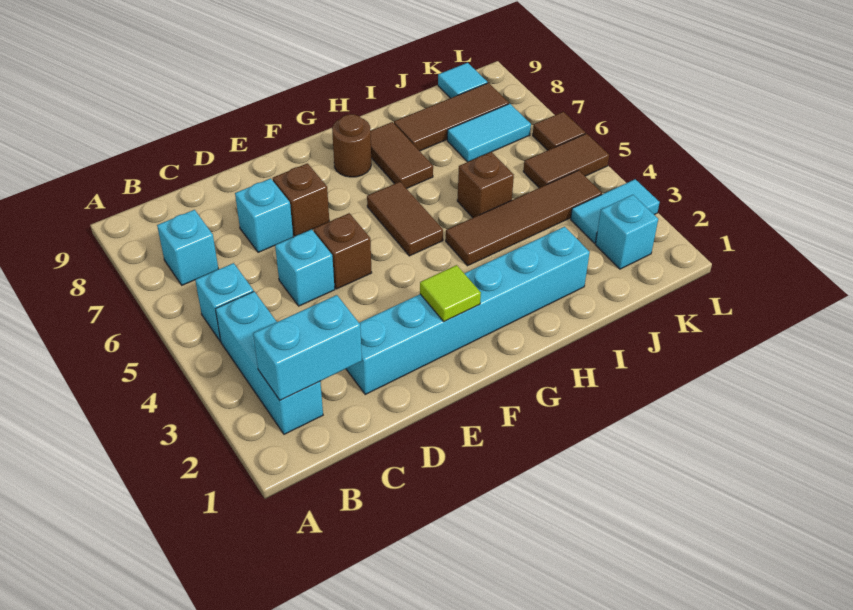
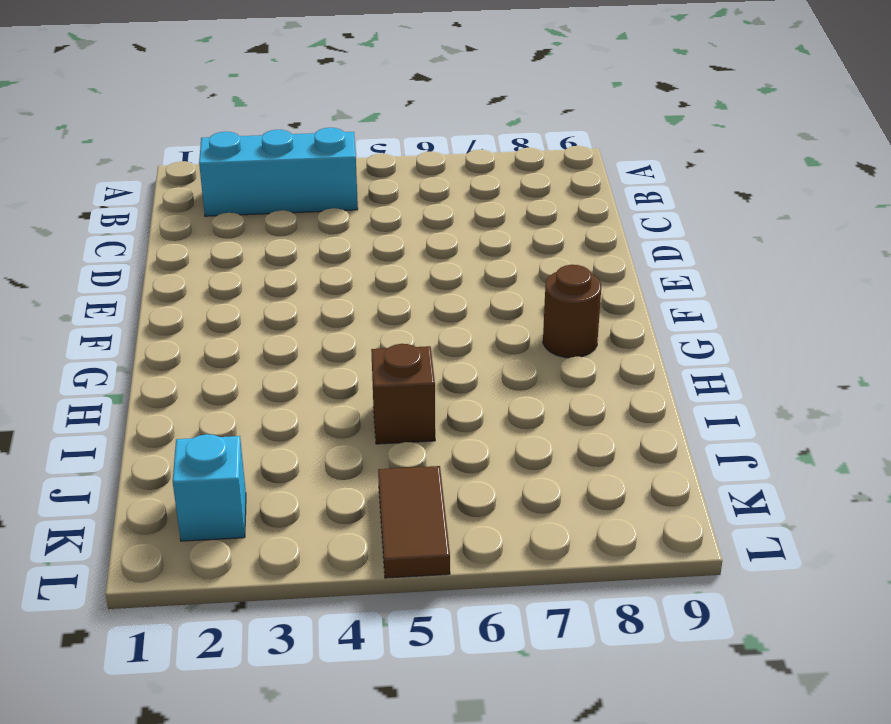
none -> cyan brick B5 level 1
none -> cyan brick B7 level 1
none -> cyan brick D2:I2 level 1

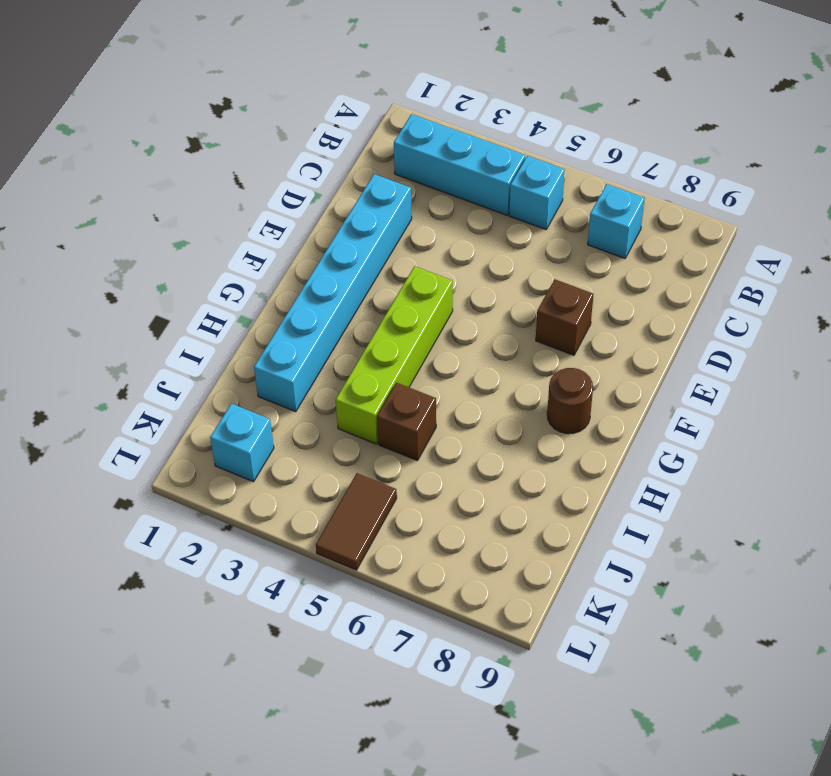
lime brick F4:I4 level 1 -> brown tile H4:K4 level 1
none -> cyan brick D5 level 1
none -> cyan brick D7 level 1
none -> brown brick E5 level 1

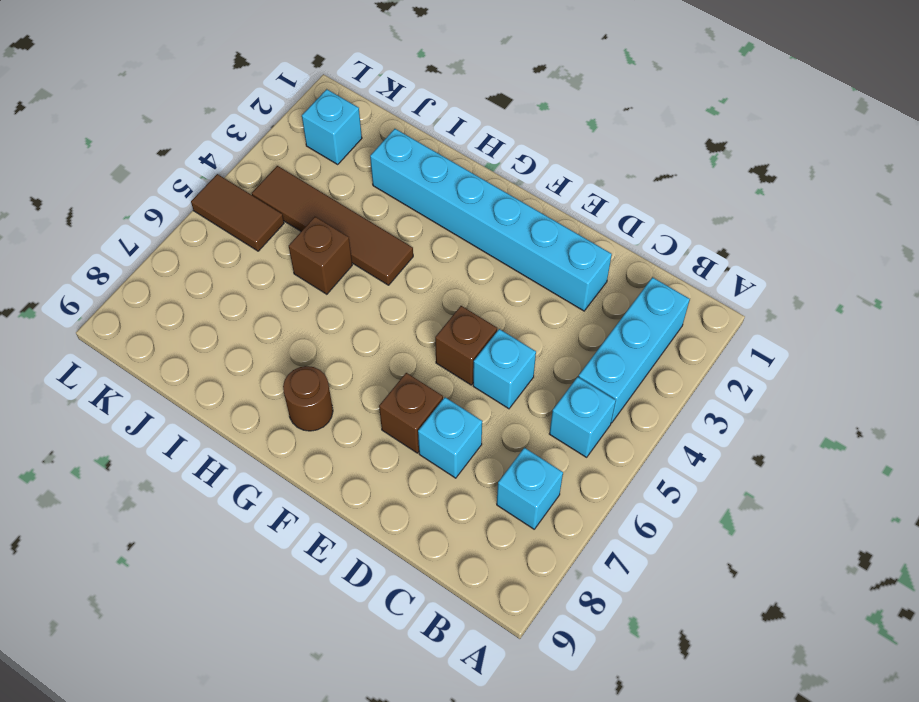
none -> brown tile G5:G6 level 1
none -> brown tile H7:H8 level 1
none -> brown tile I8:K8 level 1

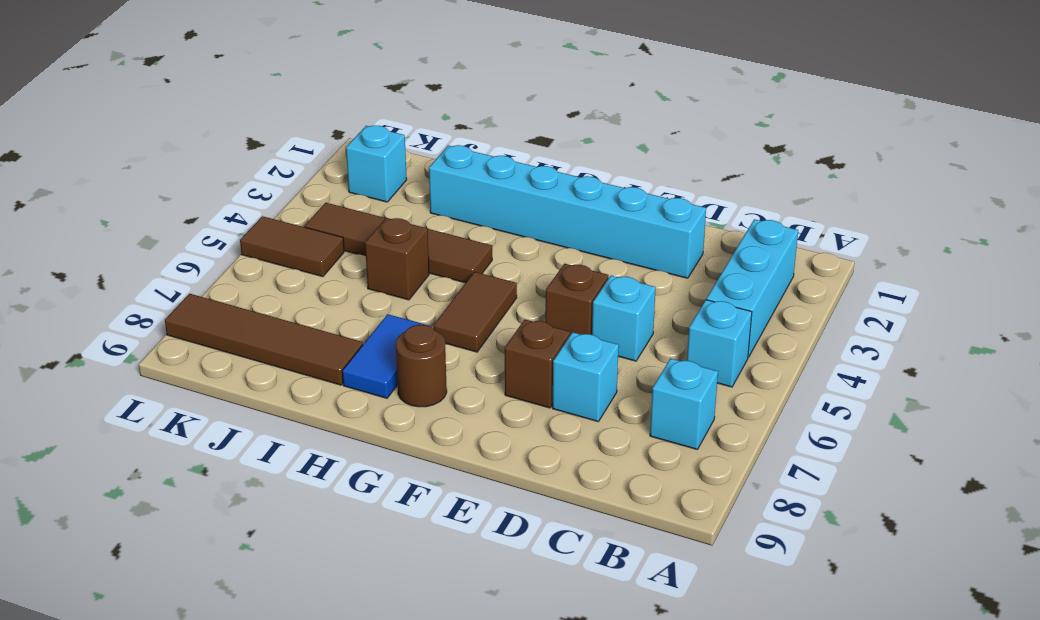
blue tile H7:H8 level 1 -> brown tile H7:H8 level 1
brown tile I8:L8 level 1 -> brown tile I8:K8 level 1
none -> cyan tile J7:K7 level 1
none -> cyan tile K3:L3 level 1
none -> cyan tile K9 level 1

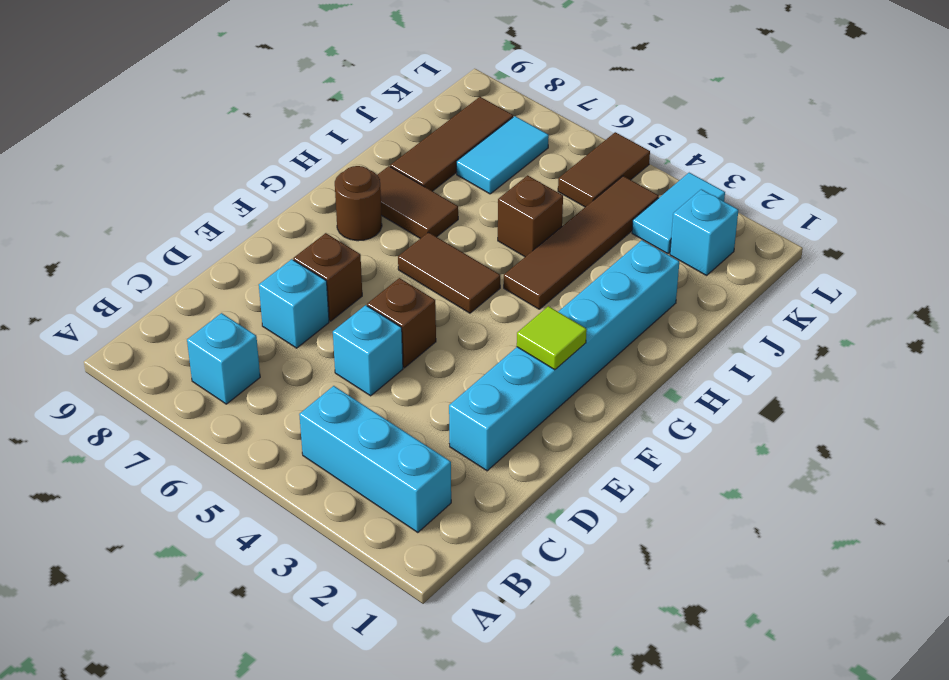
none -> cyan brick B5 level 1
none -> cyan tile K9 level 1
none -> brown tile L6 level 1

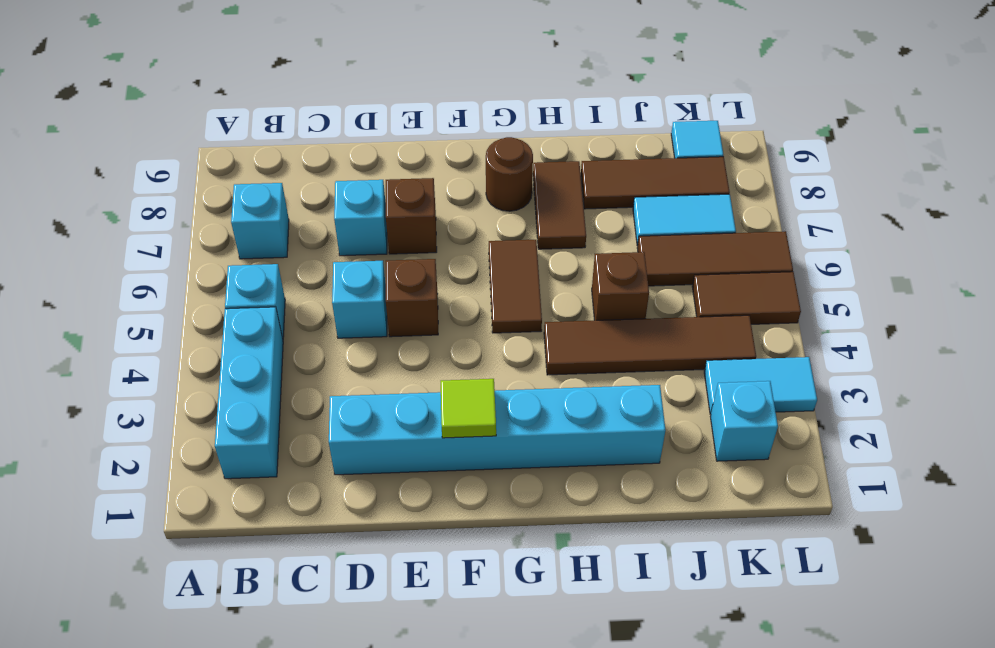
brown tile J6:L6 level 1 -> brown tile L6 level 1
none -> cyan brick B2:C2 level 2

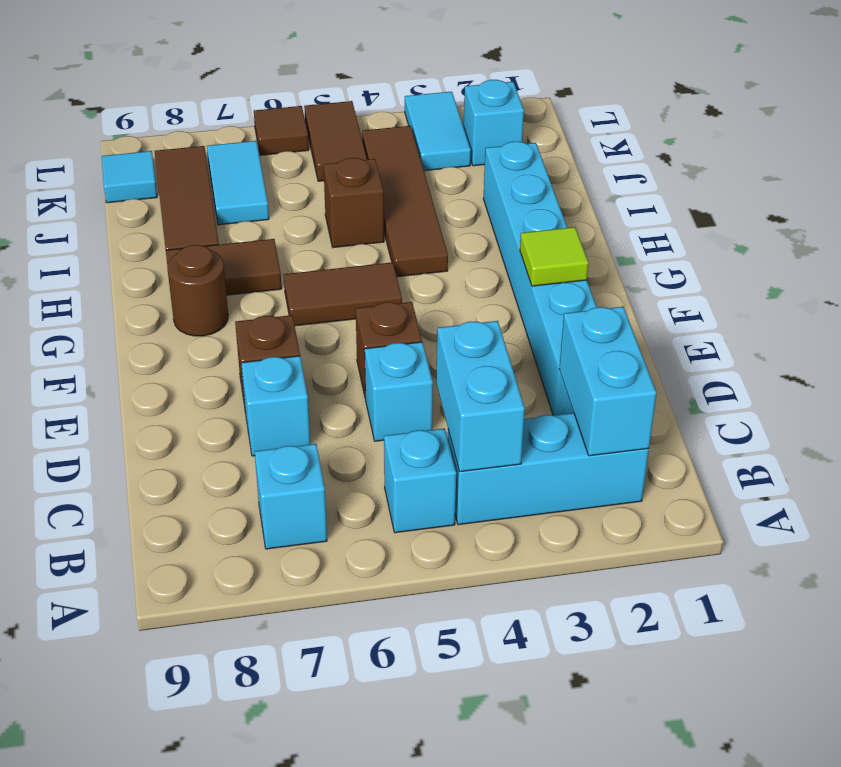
cyan brick B4:C4 level 2 -> none

